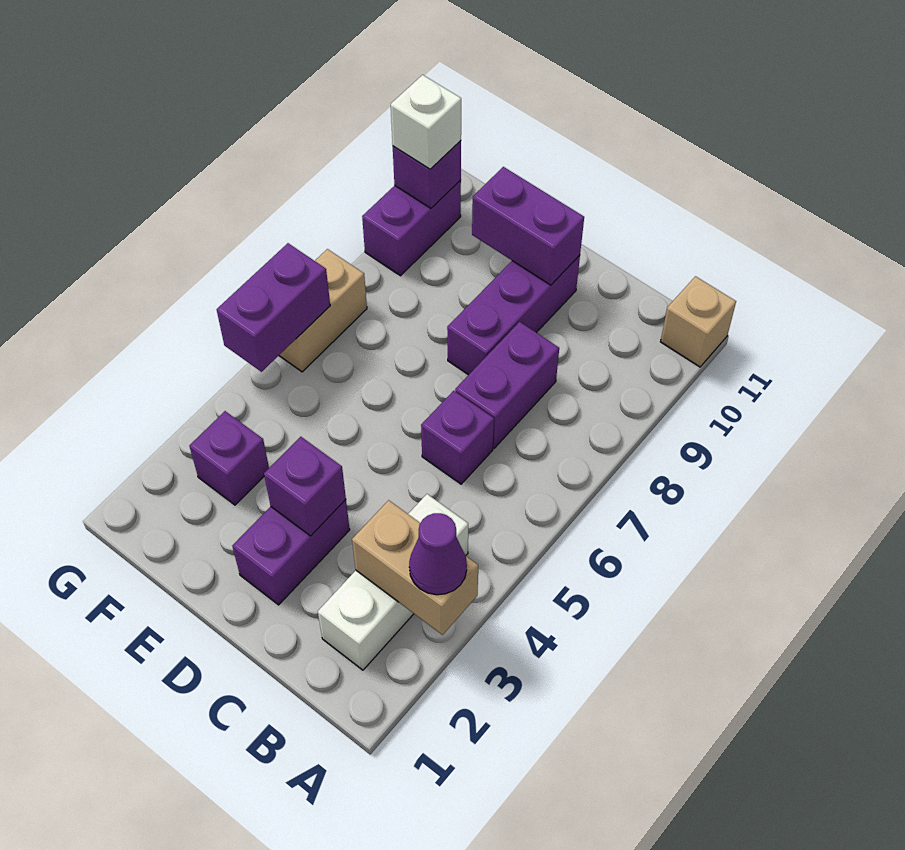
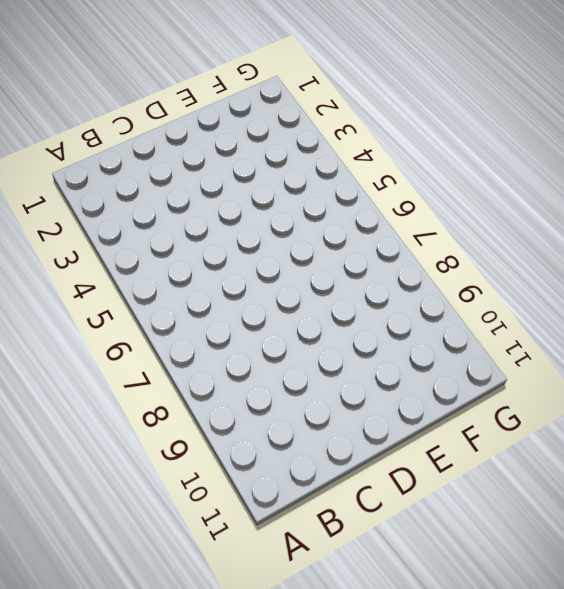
none -> tan brick A11 level 1
none -> white brick B2:B4 level 1
none -> purple brick C6 level 1

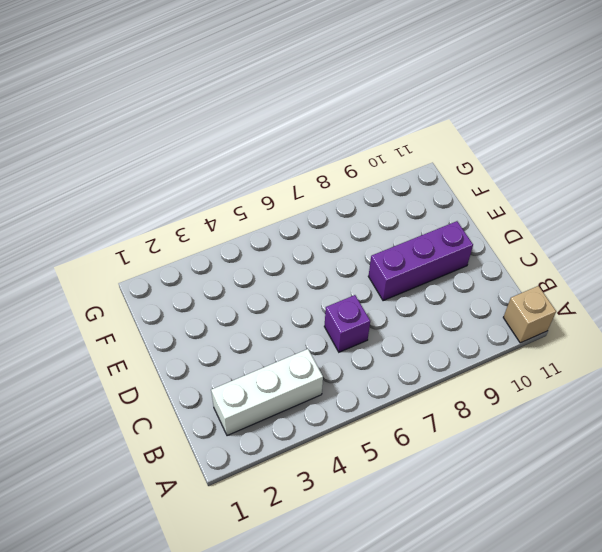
none -> purple brick C7:C8 level 1
none -> purple brick D2:D3 level 1
none -> purple brick F3 level 1

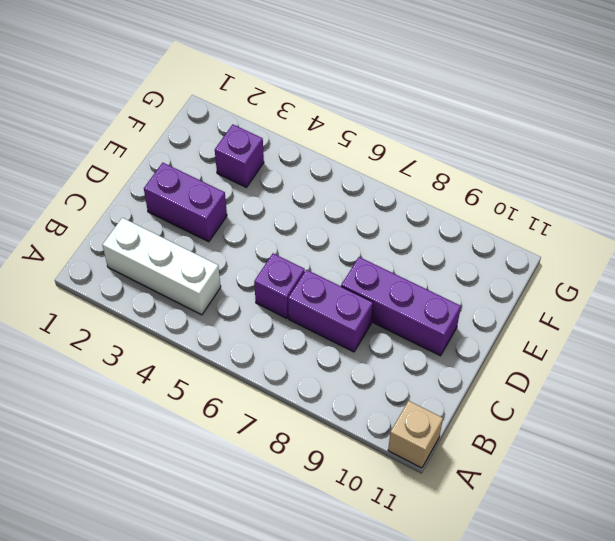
none -> tan brick G6:G7 level 1
none -> purple brick G9:G10 level 1
none -> tan brick A3:B3 level 2

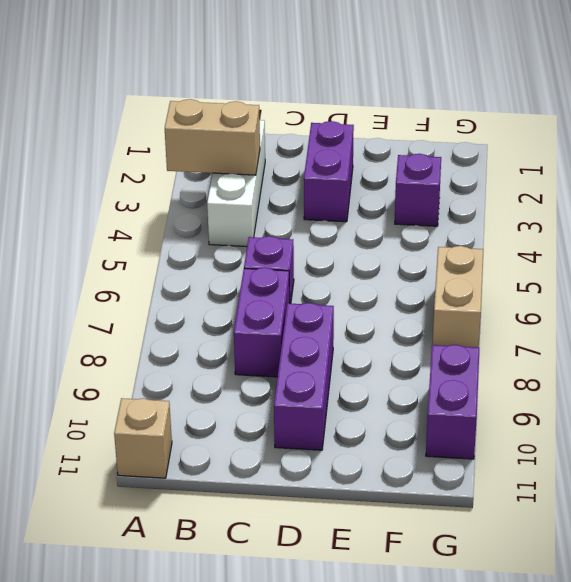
none -> purple brick D3 level 2
none -> purple brick D10:E10 level 2
none -> purple brick G5:G6 level 2

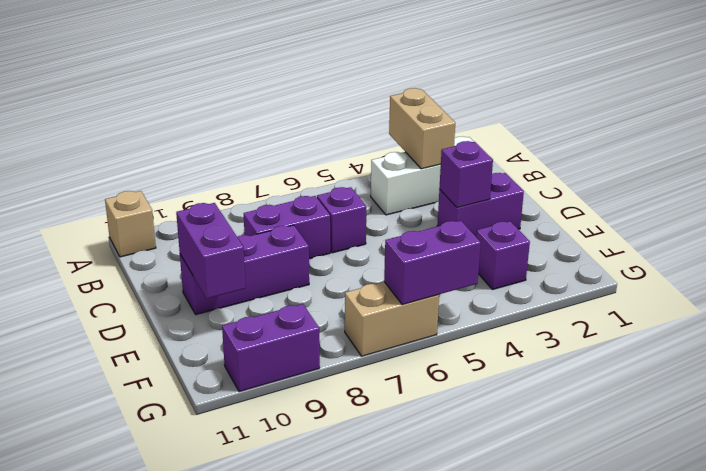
none -> purple brick G10 level 2
none -> purple cone A3 level 3
none -> white brick G10 level 3

